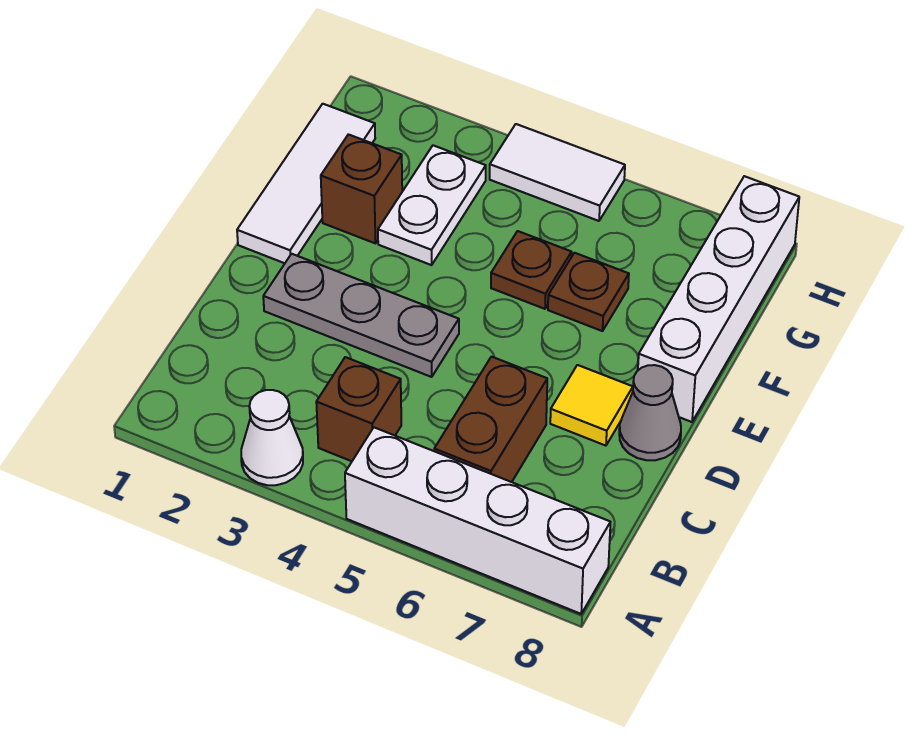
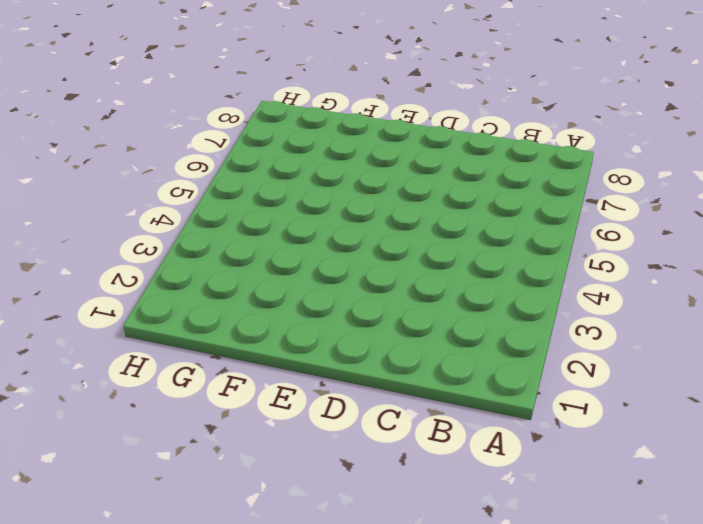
none -> white cone A3 level 1
none -> white brick A5:A8 level 1
none -> brown brick B4 level 1

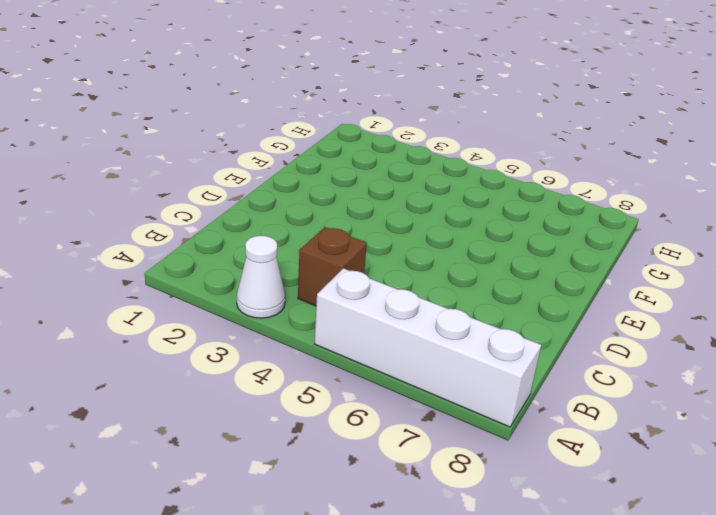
none -> brown brick B6:C6 level 1
none -> grey plate D2:D4 level 1
none -> yellow tile D7 level 1

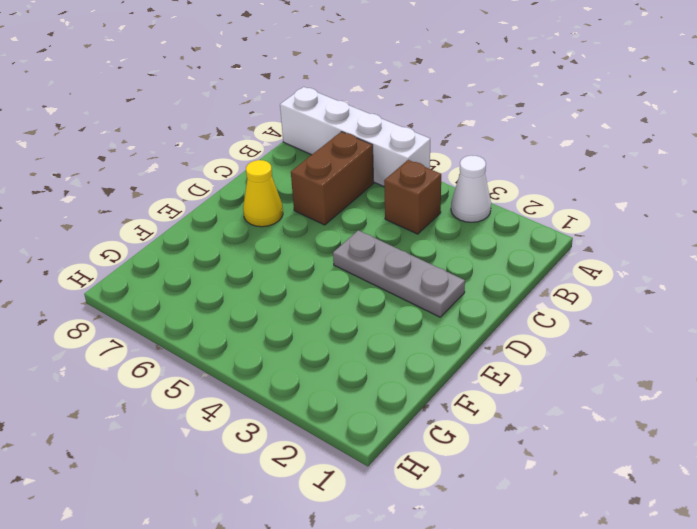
yellow cone D7 level 1 -> yellow tile D7 level 1
none -> grey cone D8 level 1
none -> white tile E1:G1 level 1
none -> white brick E8:H8 level 1

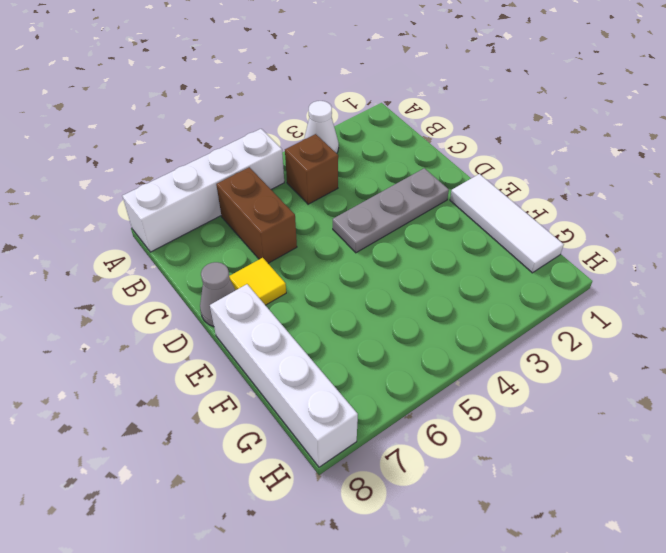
none -> brown brick F2 level 1
none -> white plate F3:G3 level 1
none -> brown plate F5 level 1

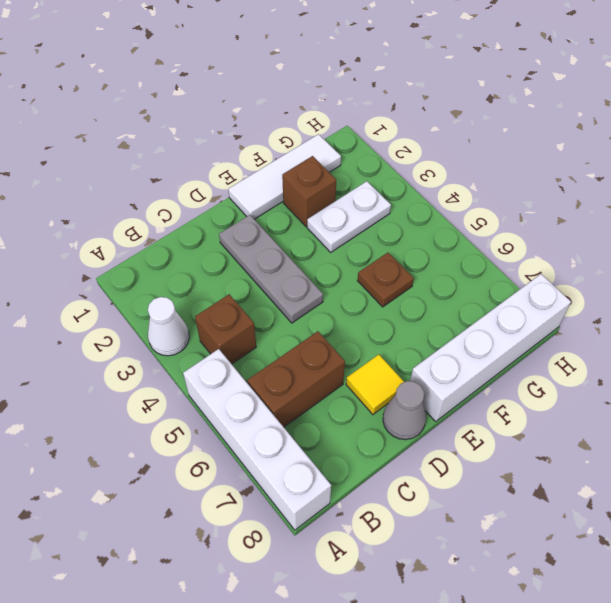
none -> brown plate F6 level 1
none -> white tile H4:H5 level 1

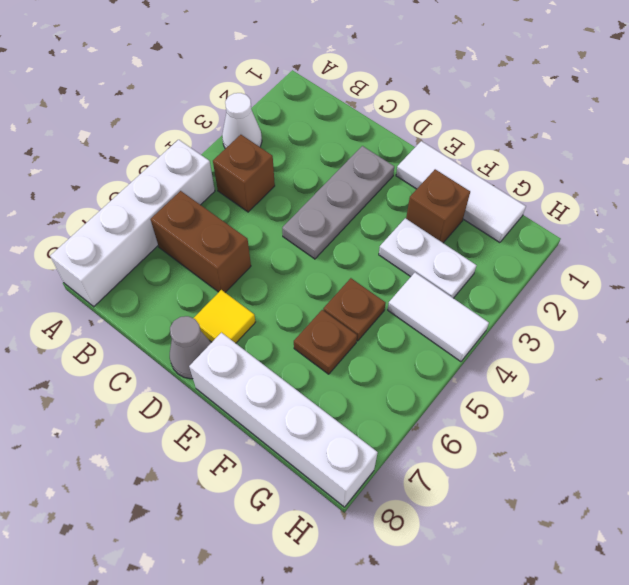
white tile G4:H4 level 1 -> white tile H4:H5 level 1

